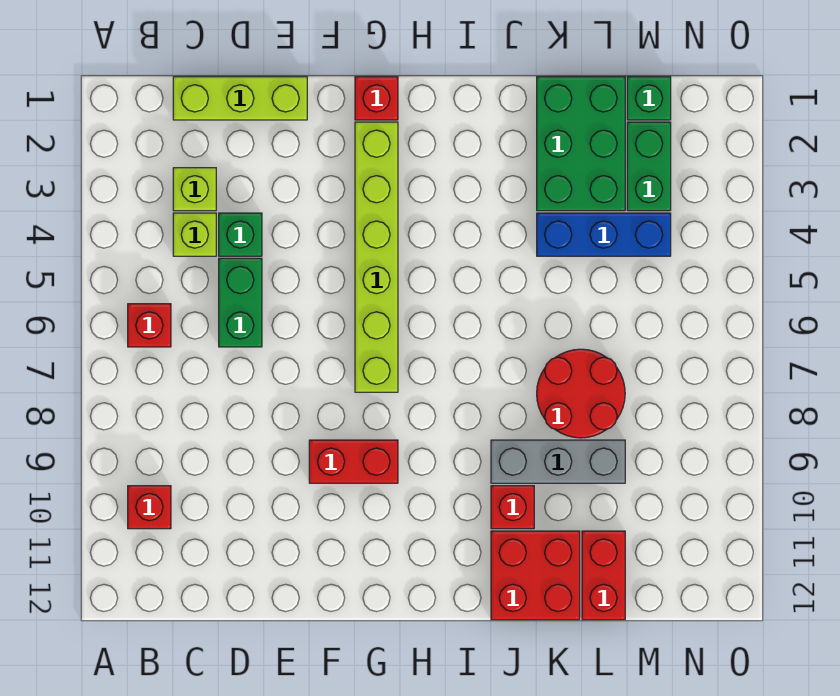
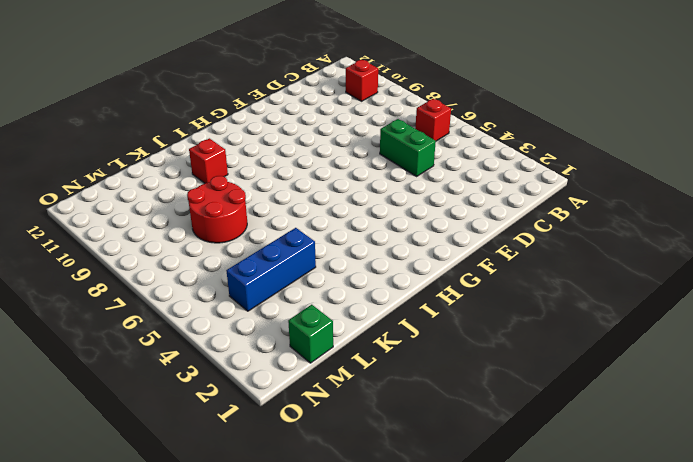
none -> lime brick C1:E1 level 1
none -> lime brick C3 level 1
none -> lime brick C4 level 1

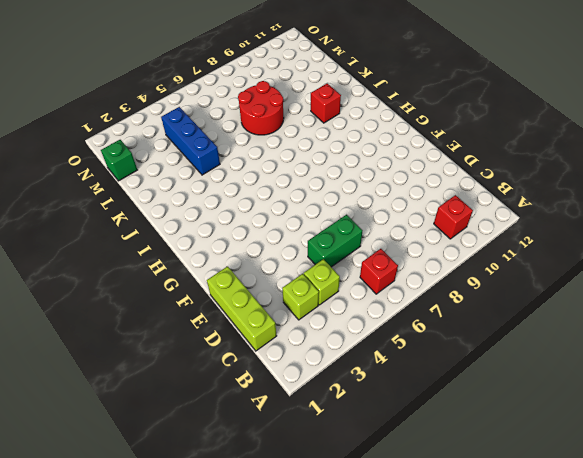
none -> green brick D4 level 1
none -> red brick F9:G9 level 1
none -> red brick G1 level 1

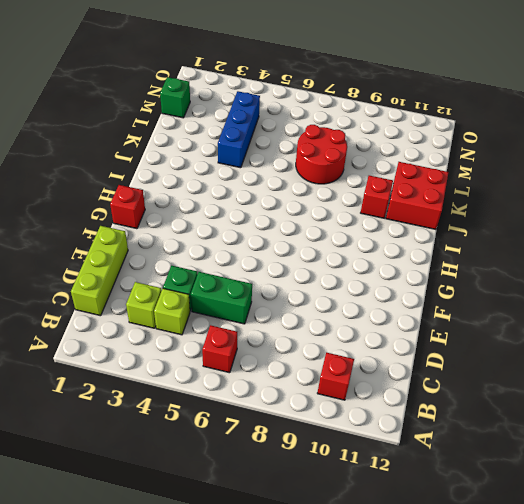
none -> red brick F9:G9 level 1
none -> lime brick G2:G7 level 1
none -> grey brick J9:L9 level 1

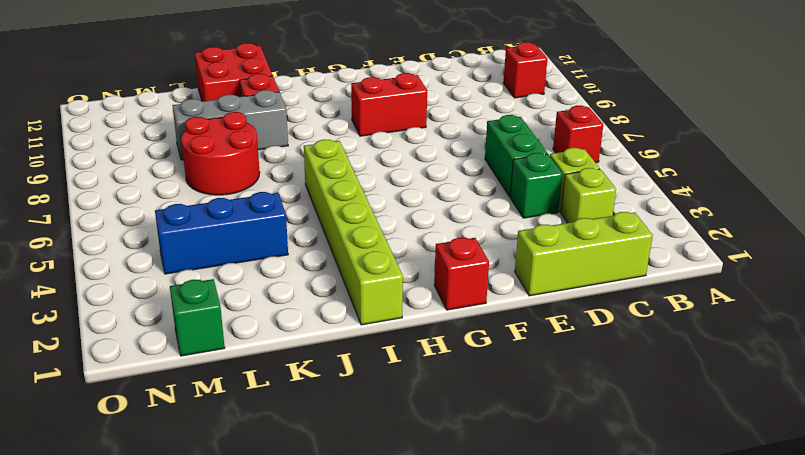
lime brick I1:I6 level 1 -> lime brick G2:G7 level 1
none -> green brick K1:L3 level 1
none -> red brick L11:L12 level 1
none -> green brick M2:M3 level 1

